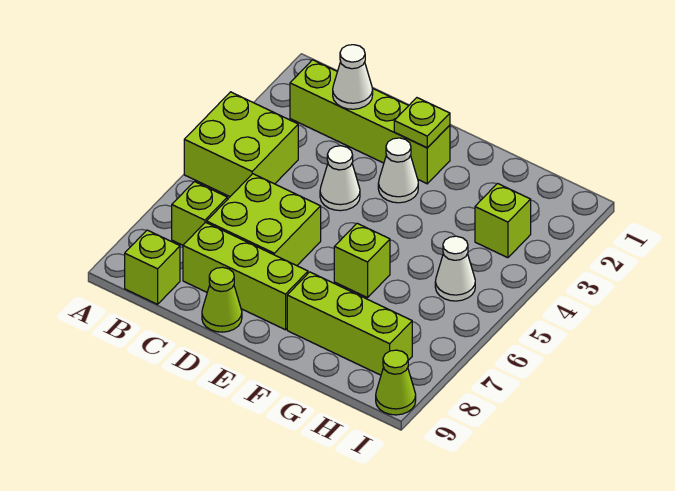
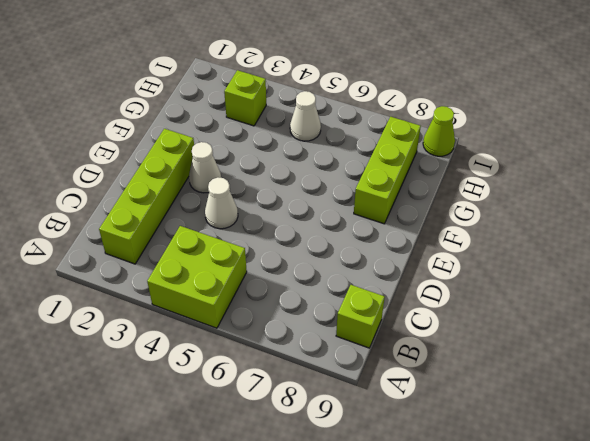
none -> lime brick B7 level 1
none -> lime brick C6:D7 level 1
none -> lime brick C8:E8 level 1

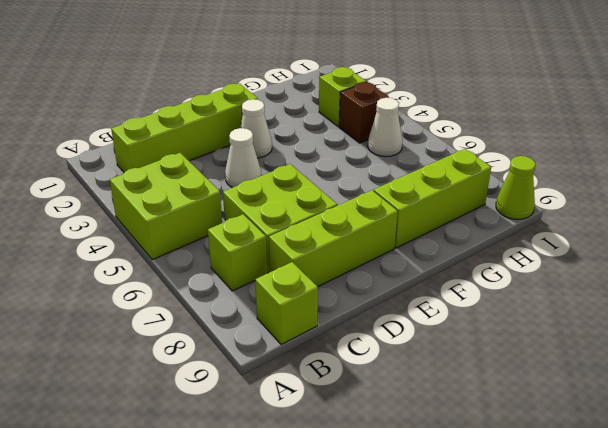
brown brick H4 level 1 -> none
none -> lime cone D9 level 1
none -> lime brick F6 level 1
none -> white cone C2 level 2

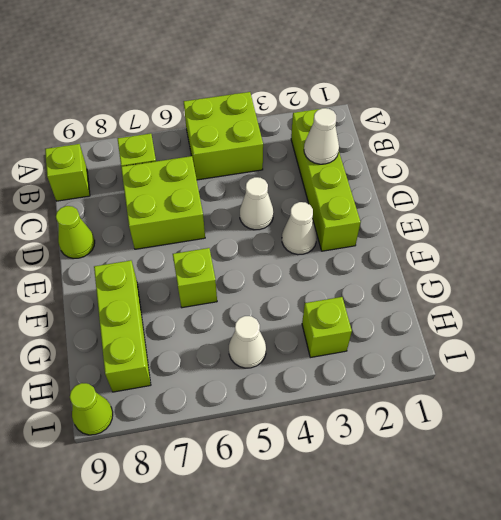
none -> lime brick C8:E8 level 1
none -> lime plate E2 level 2

